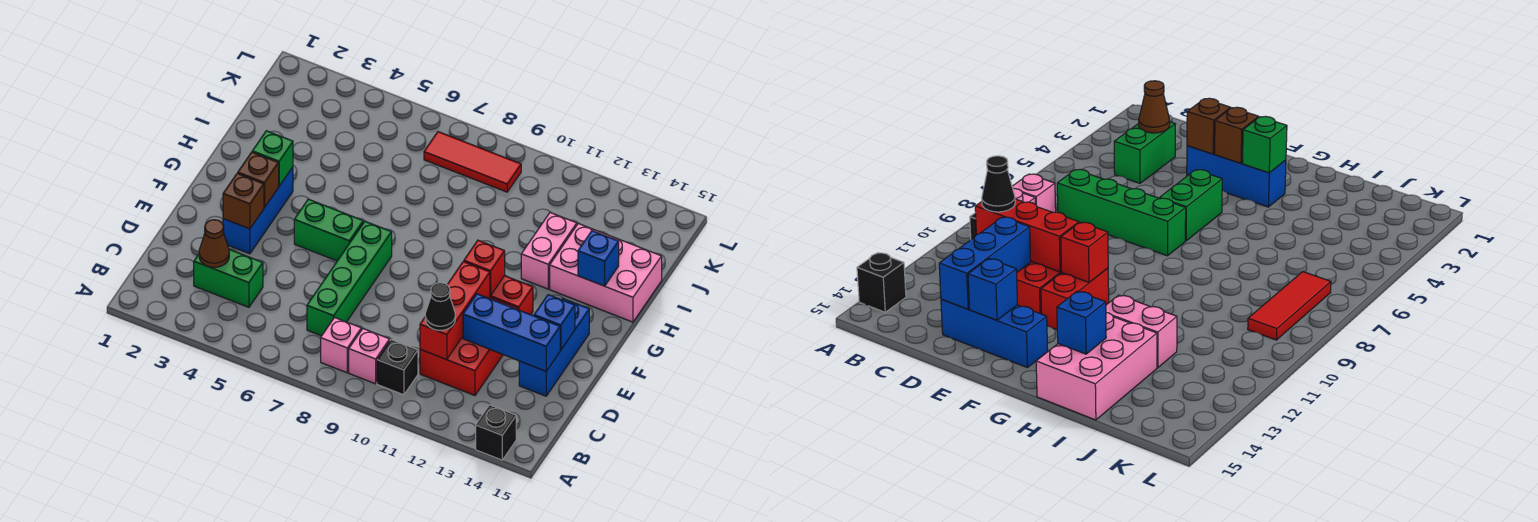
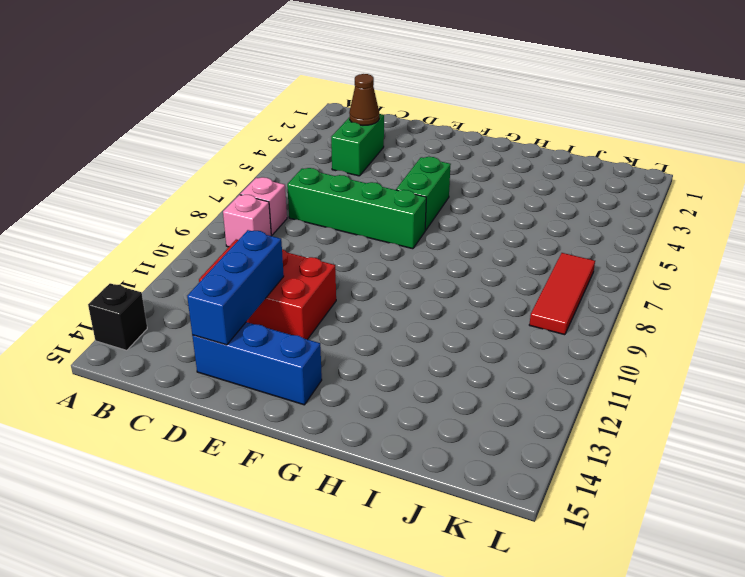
none -> black brick B10 level 1
none -> blue brick E3:G3 level 1
none -> red brick F11:F12 level 1

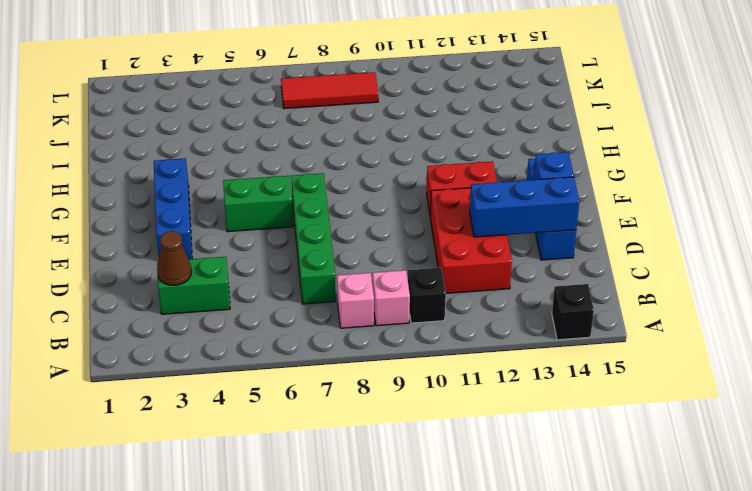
none -> pink brick H12:I12 level 1
none -> pink brick H13:I15 level 1
none -> red brick C11:E11 level 2

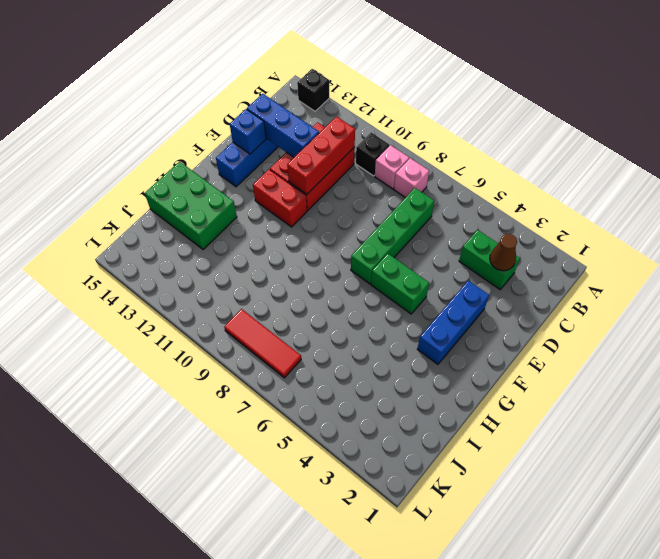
green brick H13:I15 level 1 -> pink brick H13:I15 level 1
none -> pink brick H12:I12 level 1
none -> brown brick E3 level 2
none -> brown brick F3 level 2

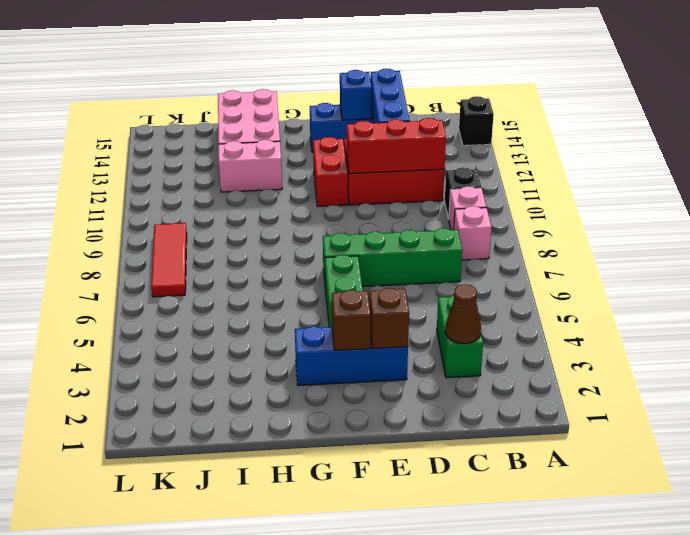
none -> red brick F11 level 2
none -> green brick G3 level 2
none -> blue brick H14 level 2

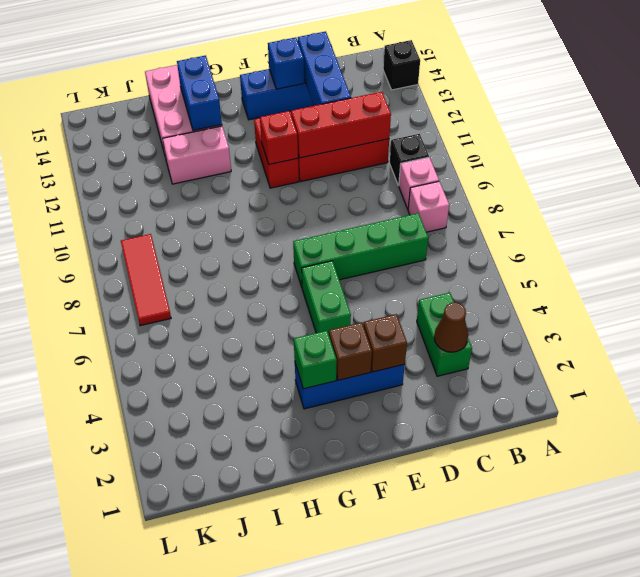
blue brick H13:H14 level 2 -> blue brick H14 level 2
none -> black cone C11 level 3

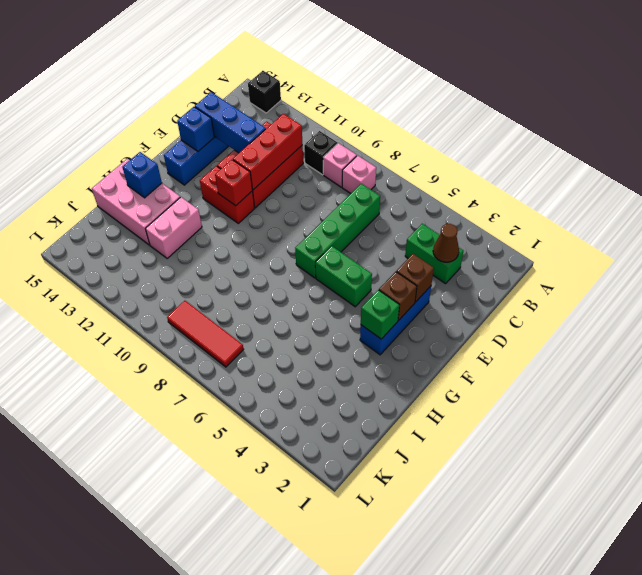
none -> black cone C11 level 3

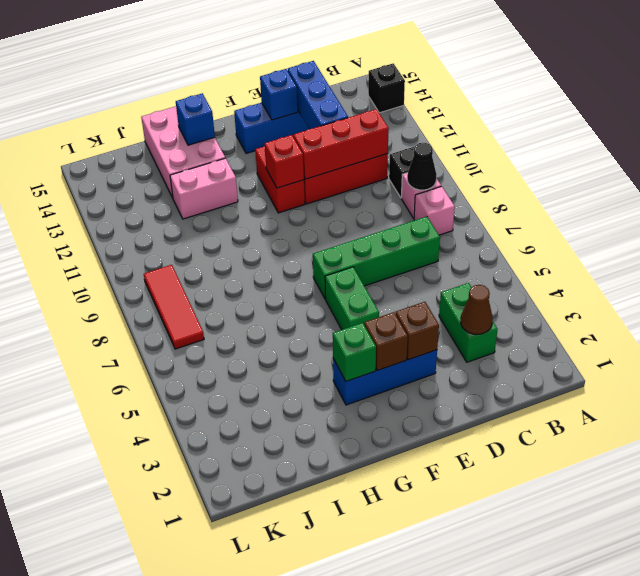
black cone B9 level 2 -> black cone C11 level 3

